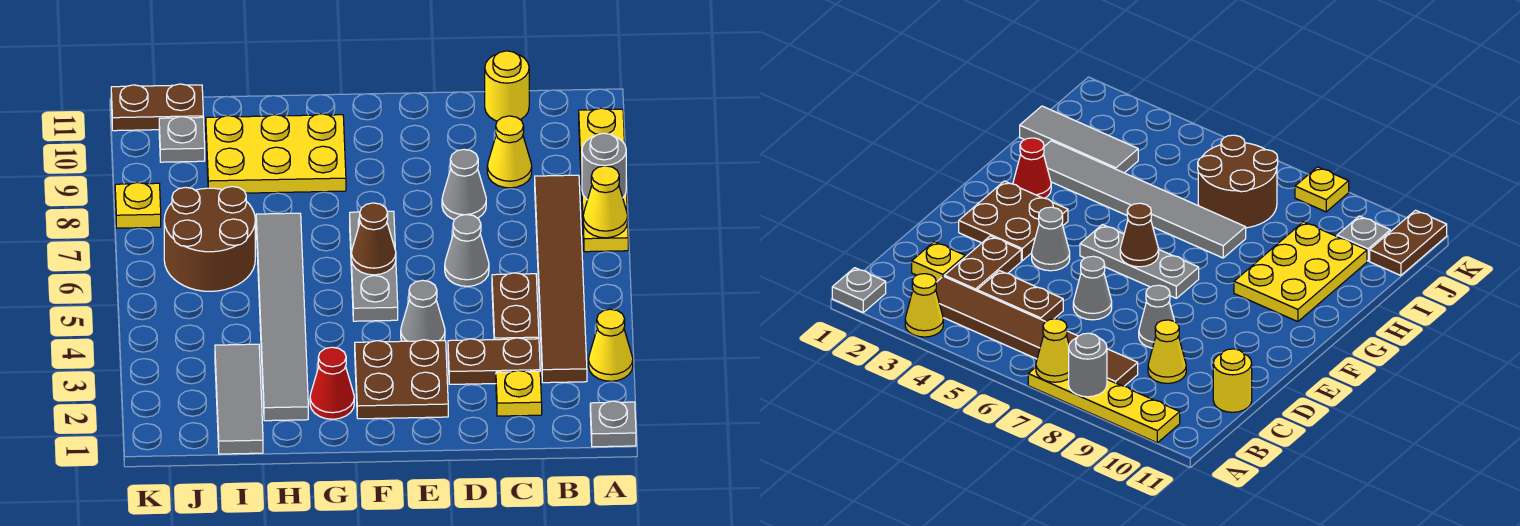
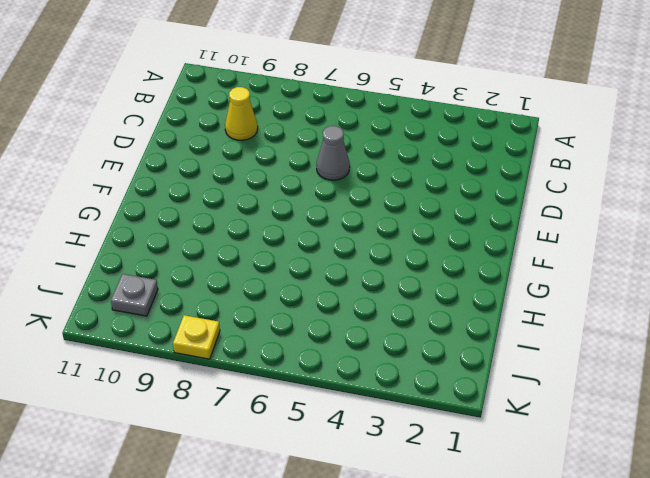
none -> grey plate A1 level 1
none -> yellow cone A3 level 1
none -> yellow plate A7:A10 level 1

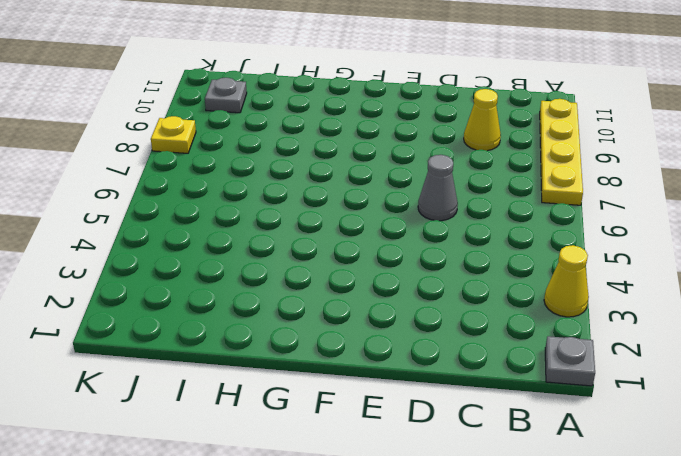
none -> brown tile B3:B8 level 1
none -> yellow plate C2 level 1
none -> brown plate C3:D3 level 1

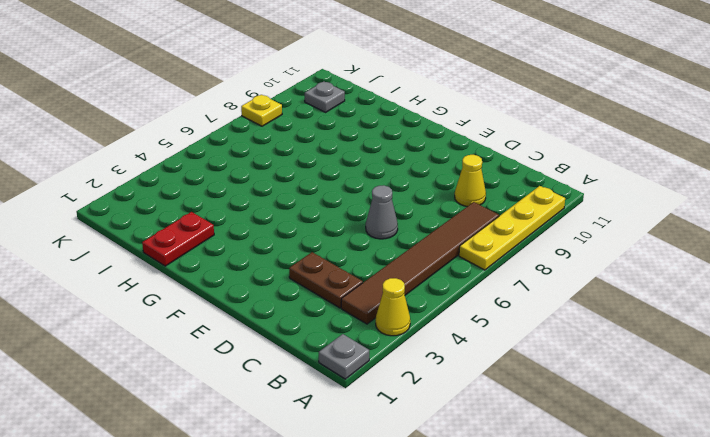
red plate H1:H2 level 1 -> grey tile H2:H7 level 1
none -> yellow plate C2 level 1
none -> brown plate C4:C5 level 1
none -> yellow round brick C11 level 1

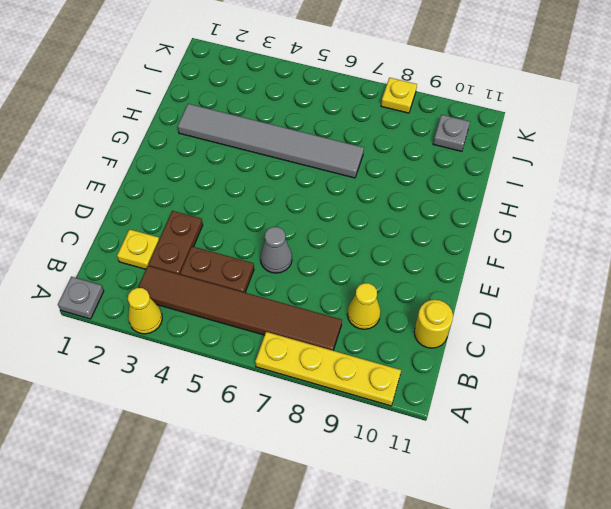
none -> grey cone D8 level 1
none -> brown plate E2:F3 level 1
none -> grey cone E4 level 1

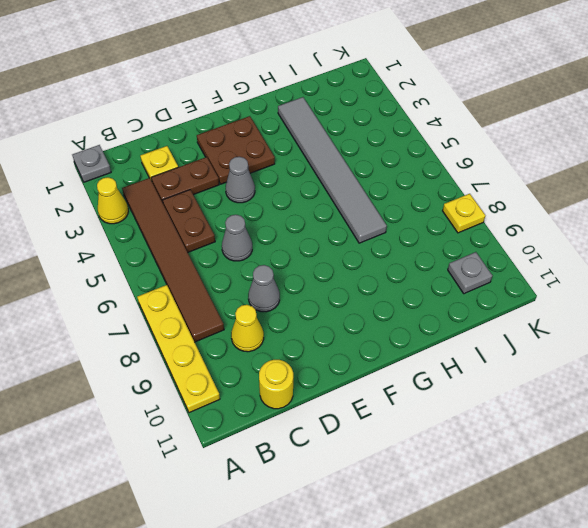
none -> grey plate F5:F7 level 1
none -> red cone G2 level 1
none -> yellow plate G9:I10 level 1

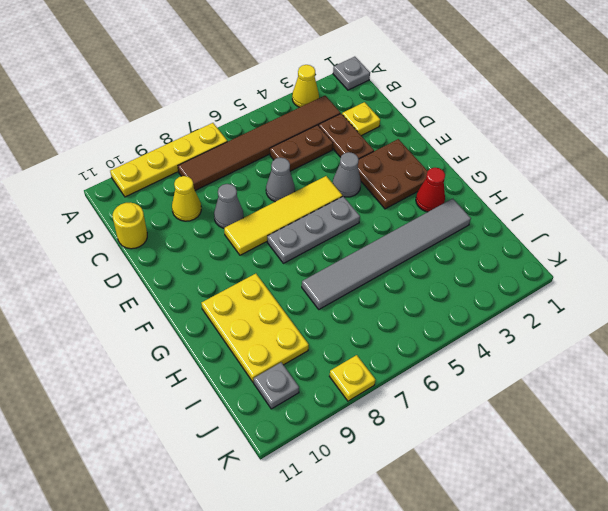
yellow tile E5:E8 level 1 -> none
none -> grey tile I1:I3 level 1
none -> brown round brick I6:J7 level 1
none -> brown plate J11:K11 level 1

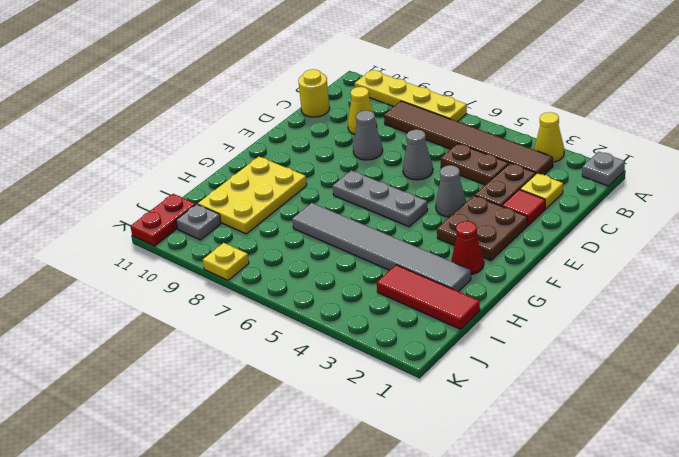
red tile D2 level 1 -> none
red tile I1:I3 level 1 -> grey tile I1:I3 level 1
red plate J11:K11 level 1 -> brown plate J11:K11 level 1
none -> brown round brick I6:J7 level 1
none -> yellow cone A7 level 2
none -> grey round brick A8 level 2

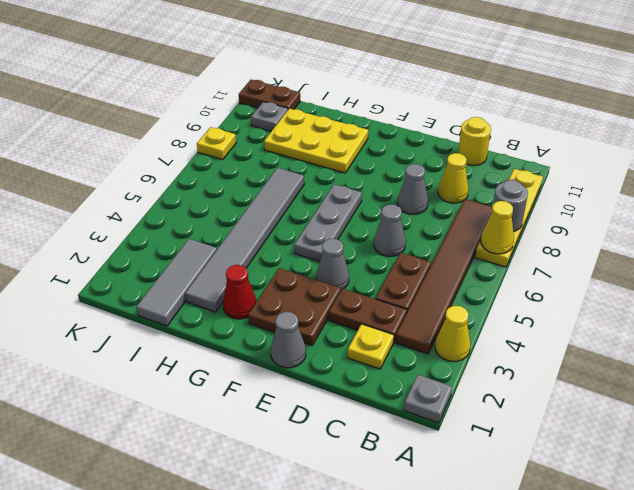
grey cone E1 level 1 -> none
none -> brown round brick I6:J7 level 1
none -> brown cone F6 level 2

